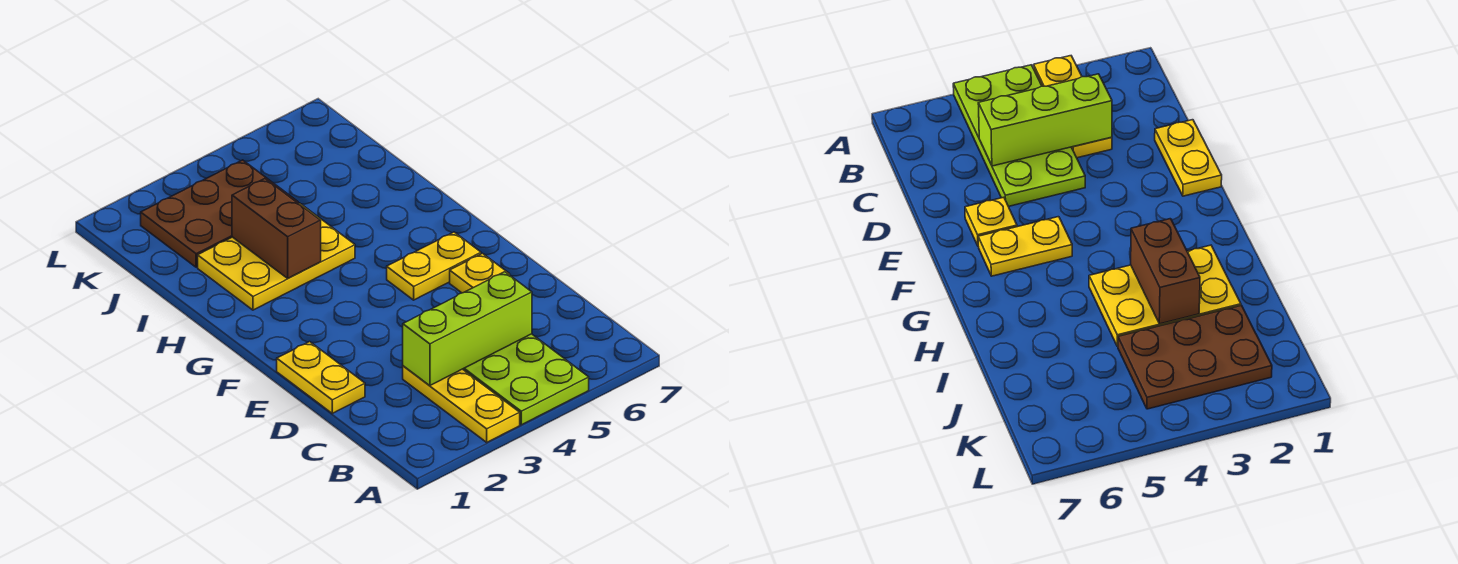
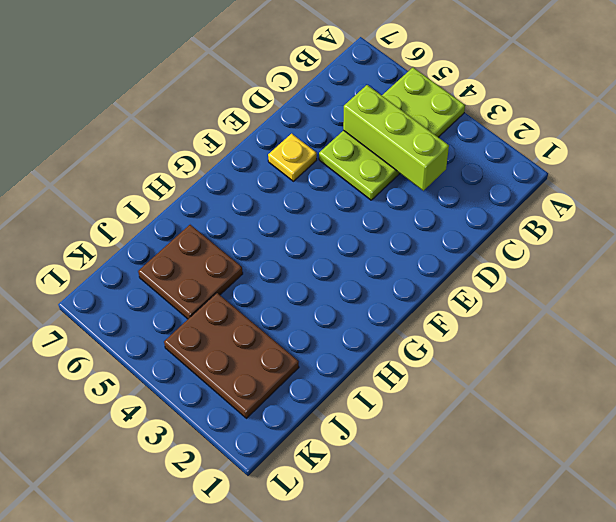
brown plate I5:J6 level 1 -> none
none -> yellow plate A3:C3 level 1
none -> yellow plate D1:E1 level 1

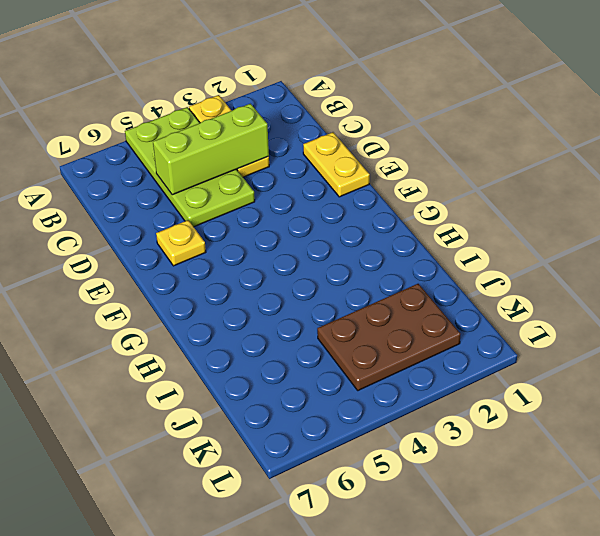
none -> yellow plate F5:F6 level 1
none -> yellow plate H2:I4 level 1

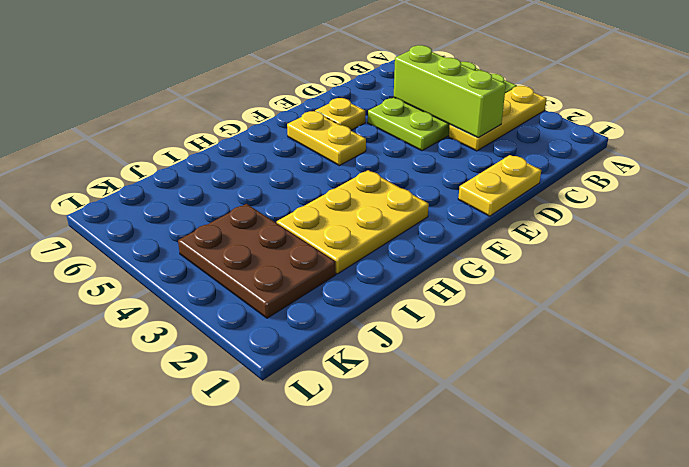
yellow plate G2:I3 level 1 -> yellow plate H2:I4 level 1
none -> brown brick H3:I3 level 2

